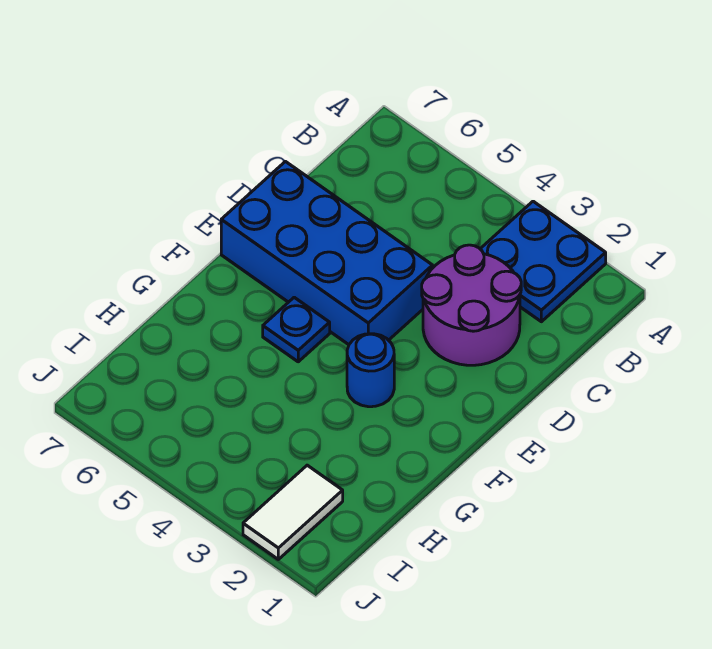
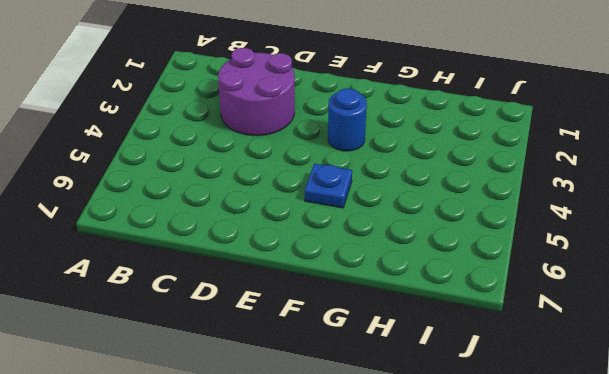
none -> blue plate A2:B3 level 1
none -> blue brick D4:E7 level 1

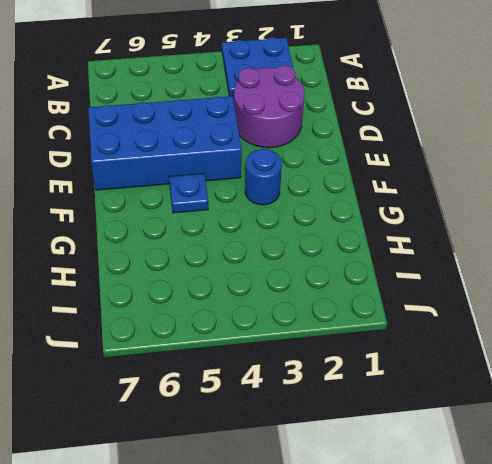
none -> white tile I2:J2 level 1

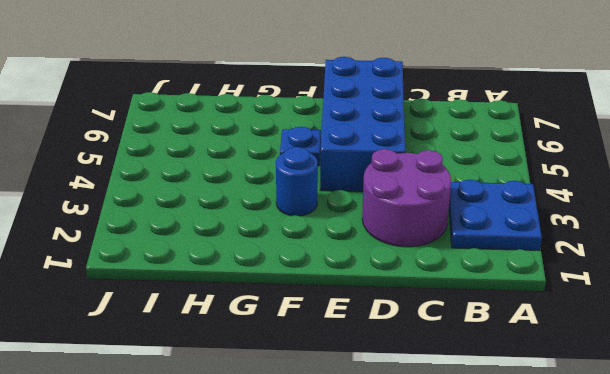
none -> white tile I2:J2 level 1

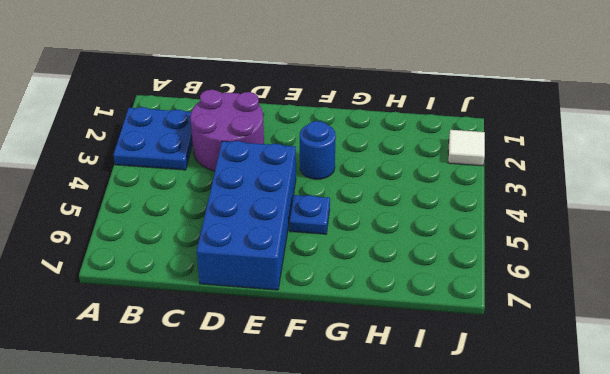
white tile J2 level 1 -> white tile I2:J2 level 1

